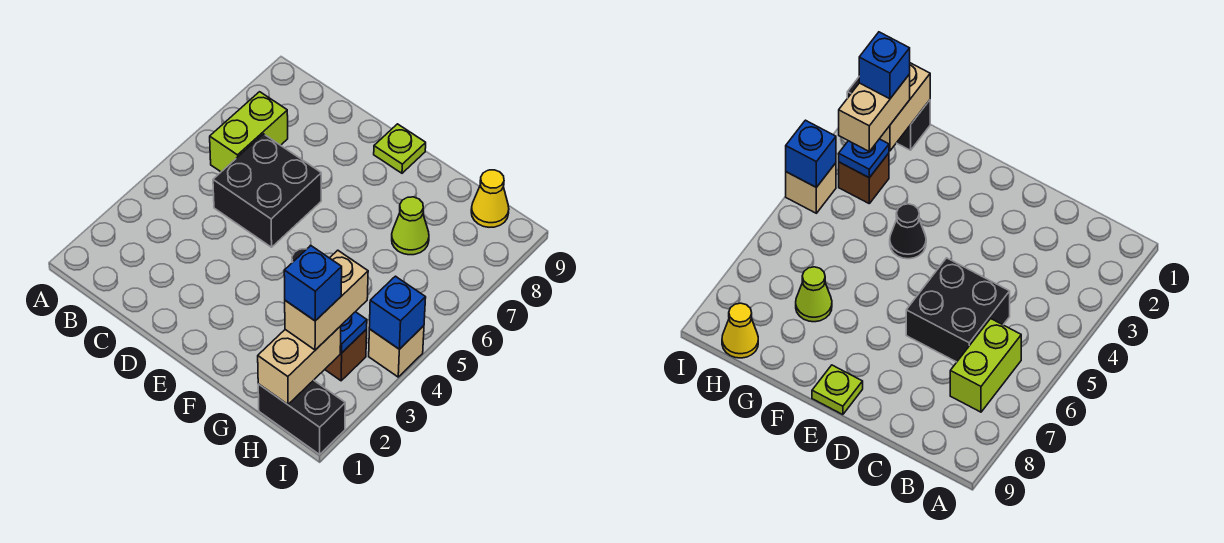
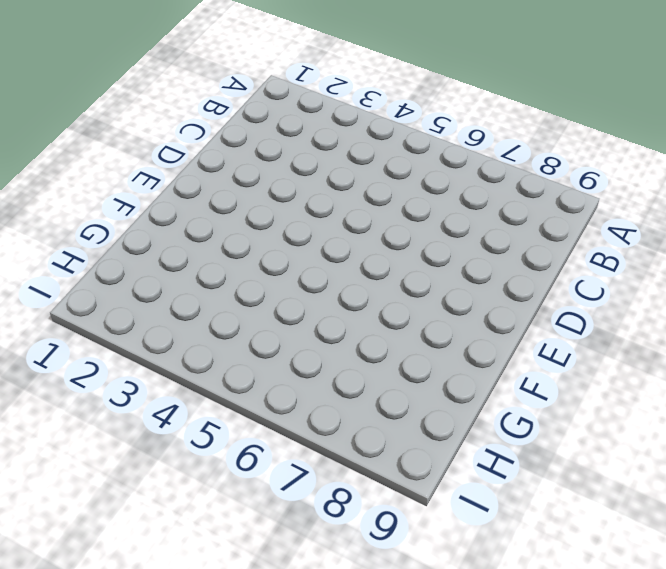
none -> lime brick B6:B7 level 1
none -> black brick C5:D6 level 1
none -> lime plate E9 level 1

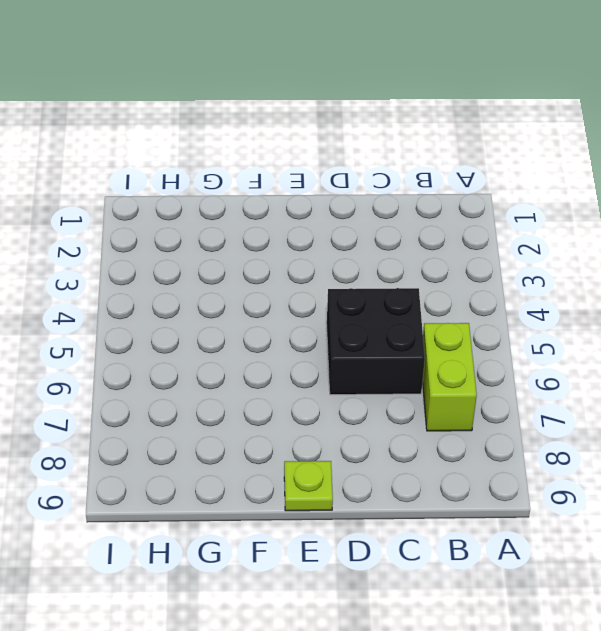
none -> black cone F4 level 1
none -> lime cone G7 level 1
none -> black brick H1:I1 level 1

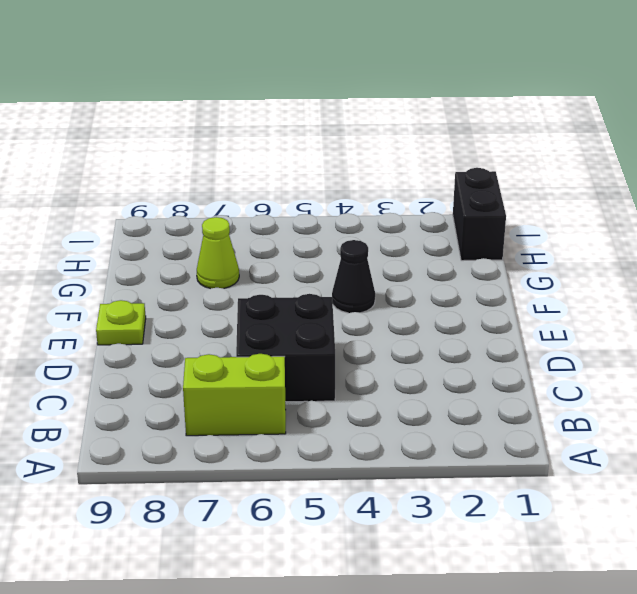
none -> brown brick H3 level 1
none -> yellow cone H9 level 1
none -> tan brick I4 level 1

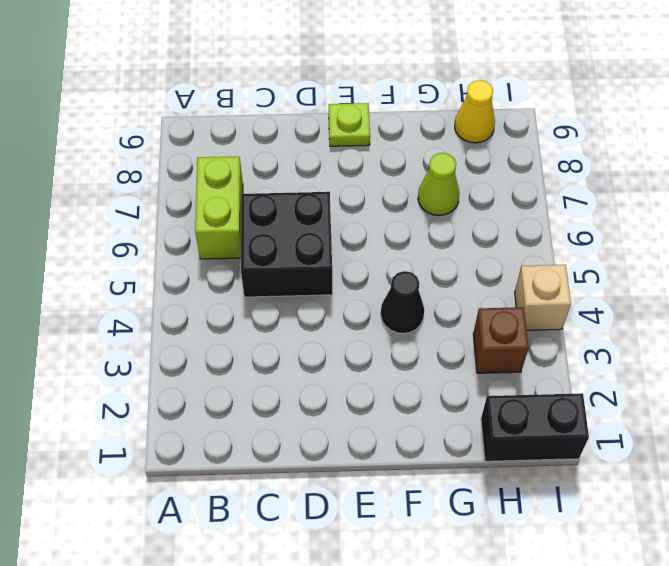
none -> tan brick H1:H2 level 2
none -> blue plate H3 level 2
none -> blue brick I4 level 2

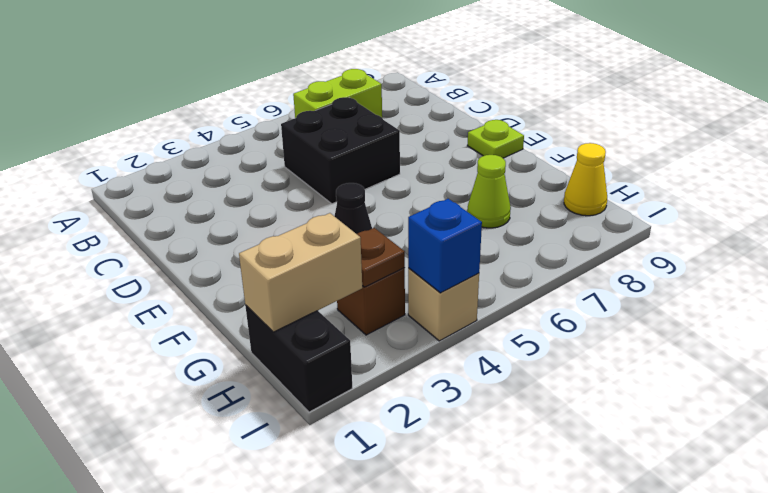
brown plate H3 level 2 -> blue plate H3 level 2
none -> tan brick H2:H3 level 3
none -> blue brick H2 level 4

